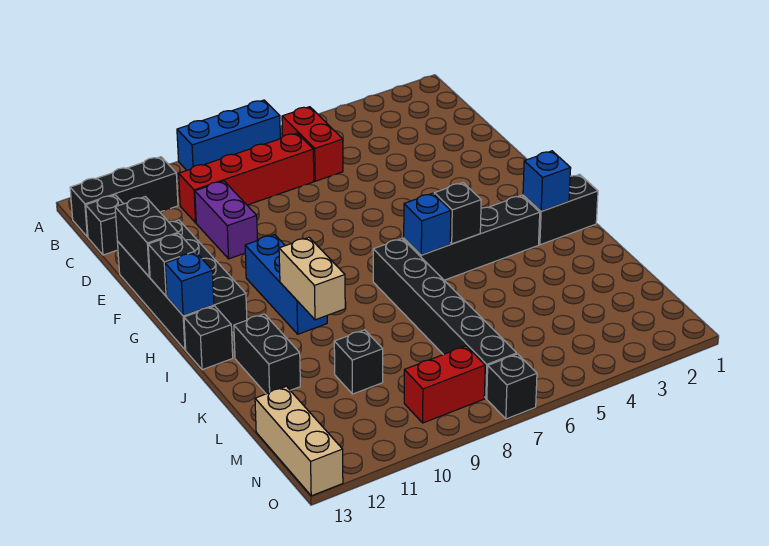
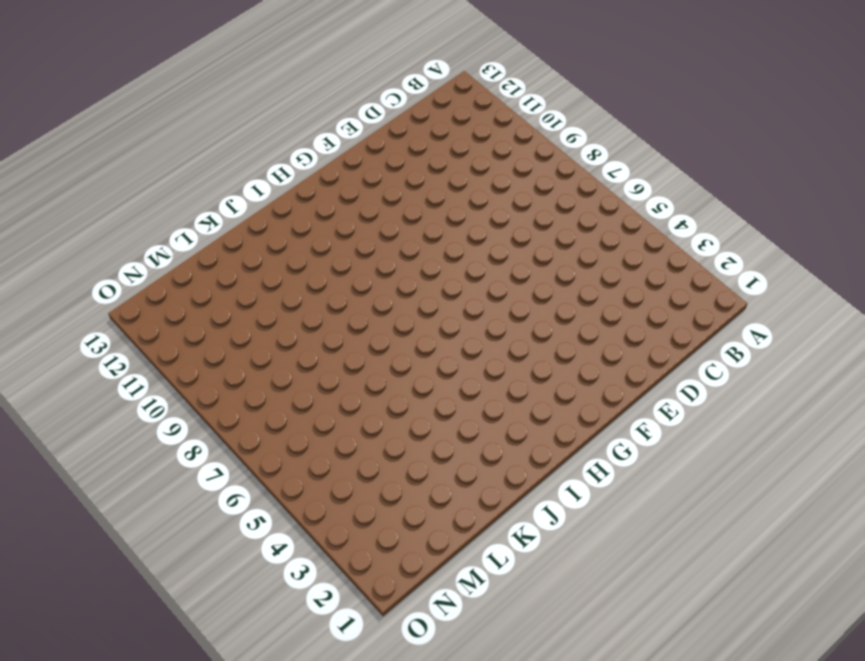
none -> blue brick A7:A9 level 1
none -> red brick B6:C6 level 1
none -> black brick B11:B13 level 1

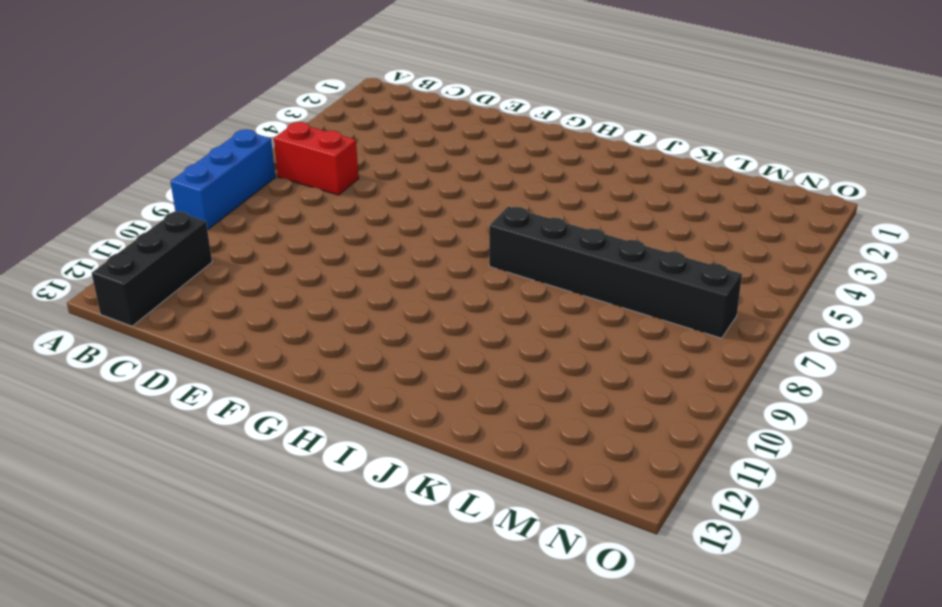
none -> red brick C7:C10 level 1
none -> black brick C13 level 1
none -> purple brick D10:E10 level 1

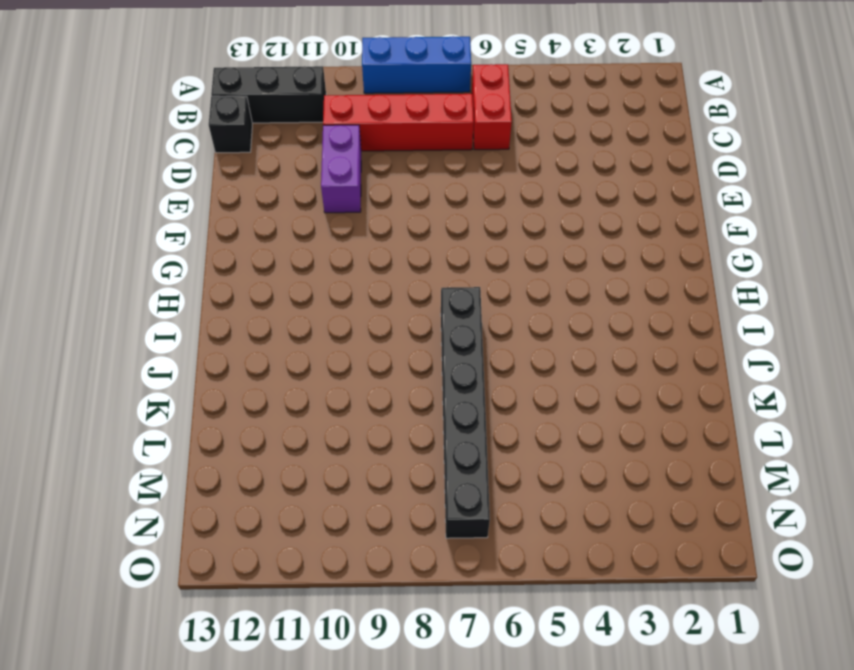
none -> black brick E12:H13 level 1
none -> blue brick G10:I10 level 1
none -> black brick I1:I2 level 1

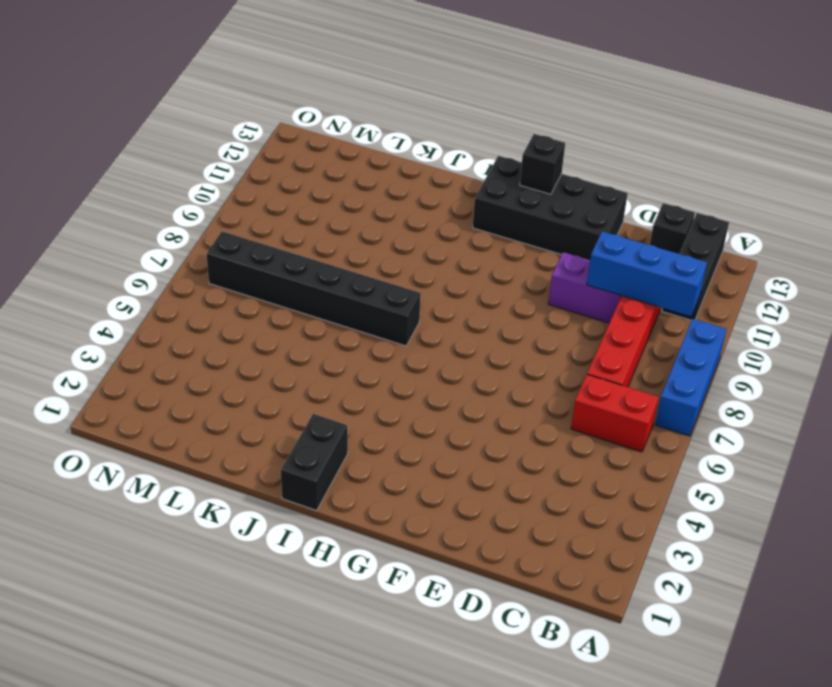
blue brick B10:D10 level 2 -> blue brick G10:I10 level 1
none -> black brick I3:I6 level 1
none -> black brick I13 level 1
none -> black brick J12:K12 level 1

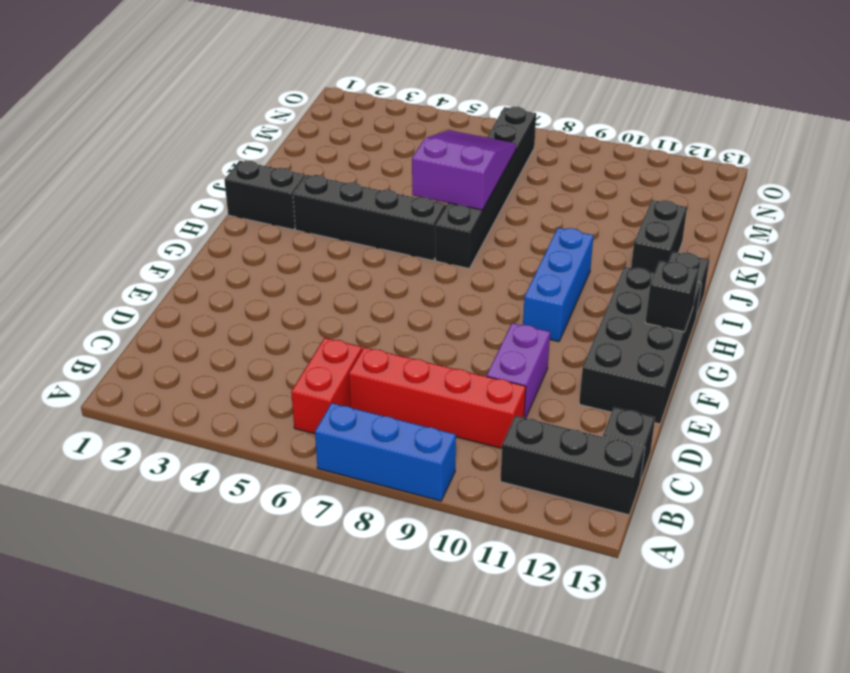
purple slope J6:L7 level 2 top J -> none
none -> black brick L10 level 1
none -> tan brick M13:O13 level 1
none -> red brick N8:N9 level 1

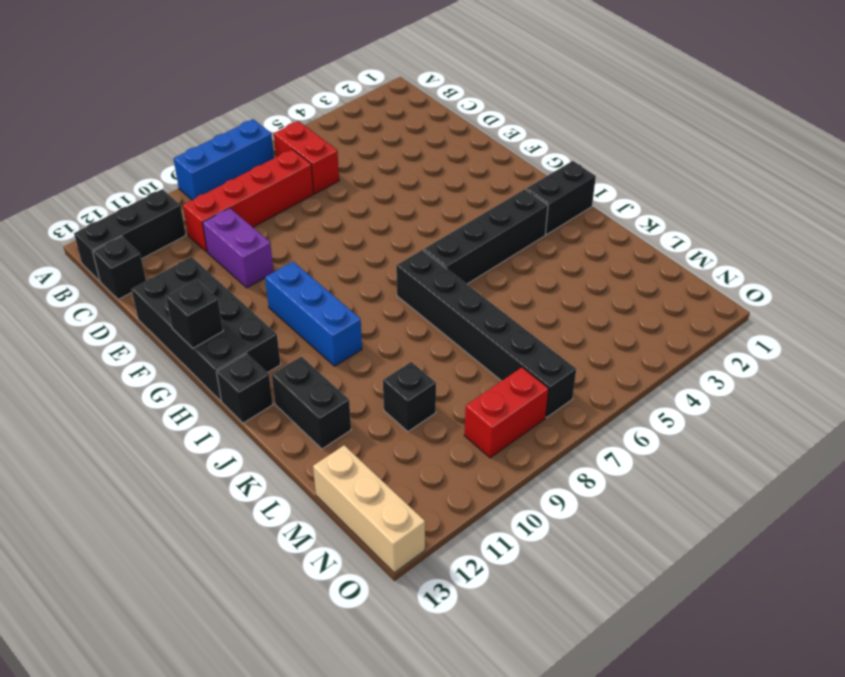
none -> black brick O7 level 1
none -> black brick E13:F13 level 2
none -> blue brick H13 level 2

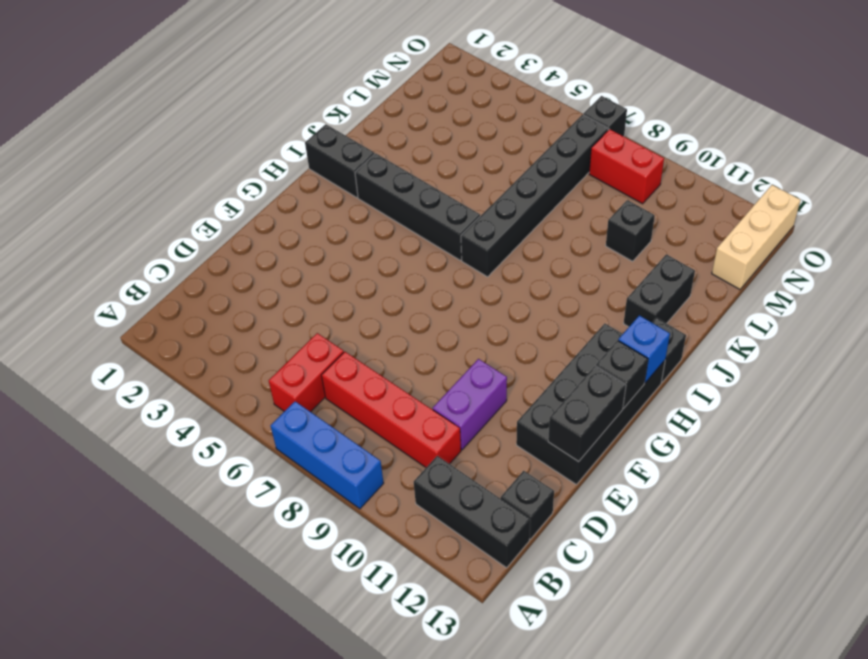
none -> blue brick G10:I10 level 1
none -> blue brick I2 level 2
none -> black brick I5 level 2

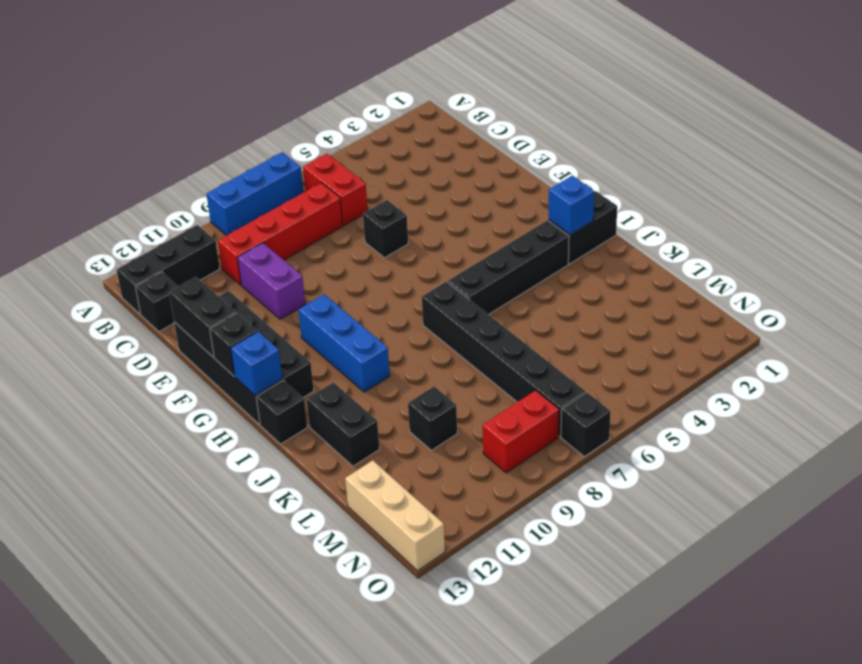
black brick E6 level 1 -> black brick I5 level 2
none -> blue brick I6 level 2
none -> tan brick I10:J10 level 2

